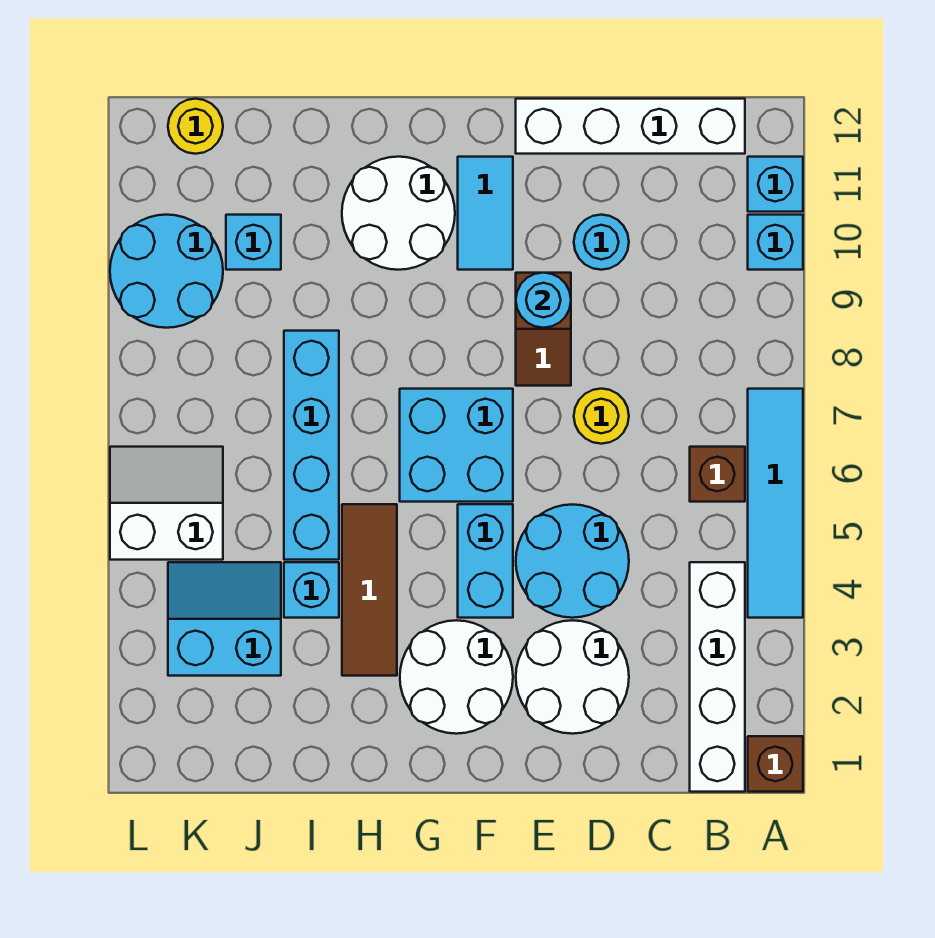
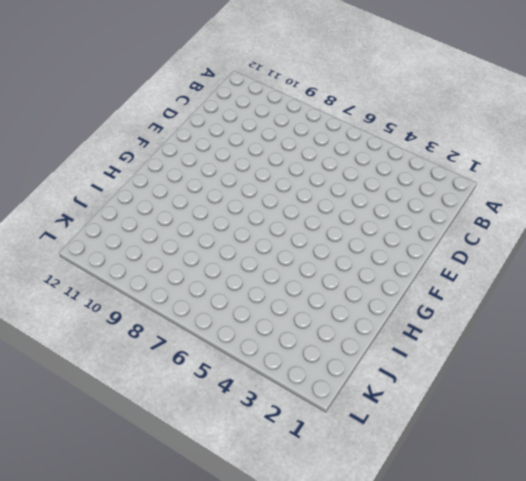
none -> brown brick A1 level 1
none -> cyan tile A4:A7 level 1
none -> cyan brick A10 level 1

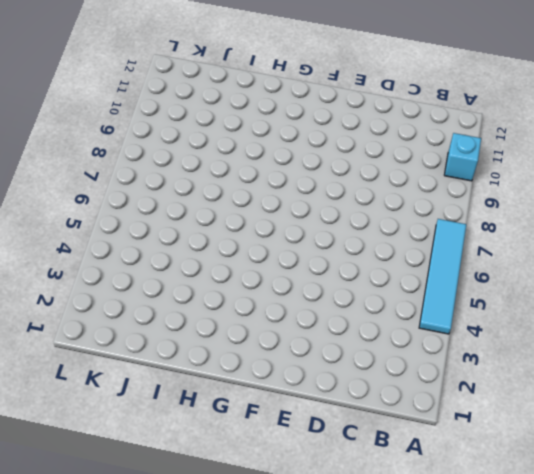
none -> brown brick A1 level 1
none -> cyan brick A11 level 1
none -> white brick B1:B4 level 1

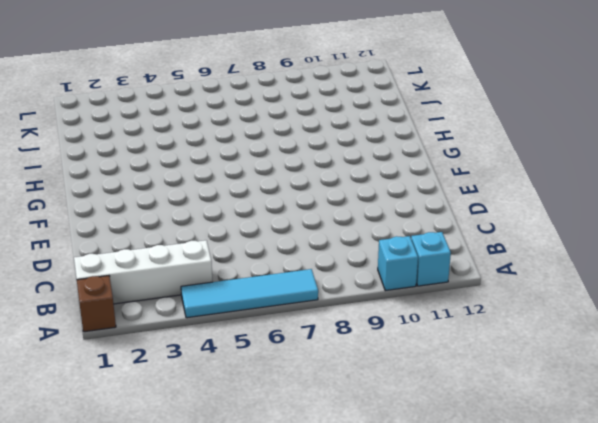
none -> brown brick B6 level 1
none -> white brick B12:E12 level 1
none -> white round brick D2:E3 level 1

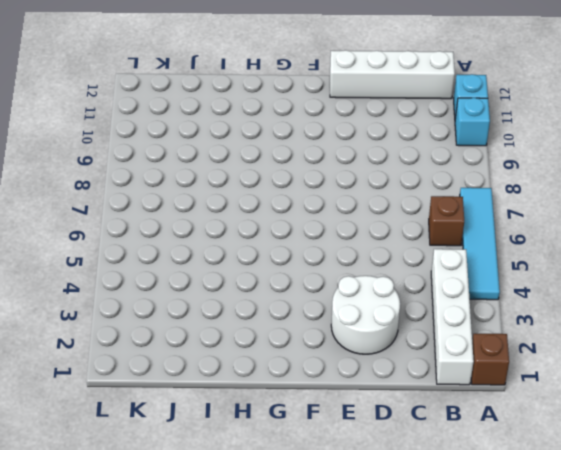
none -> cyan round brick D4:E5 level 1
none -> yellow round brick D7 level 1
none -> cyan round brick D10 level 1

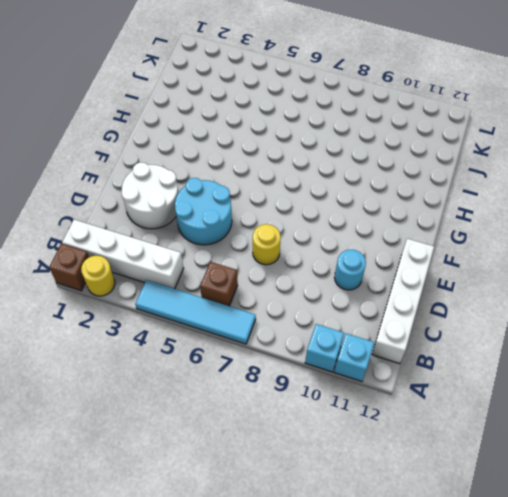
yellow round brick A2 level 1 -> yellow round brick K12 level 1
none -> brown slope E8:E9 level 1 top 9
none -> white round brick F2:G3 level 1
none -> cyan brick F4:F5 level 1

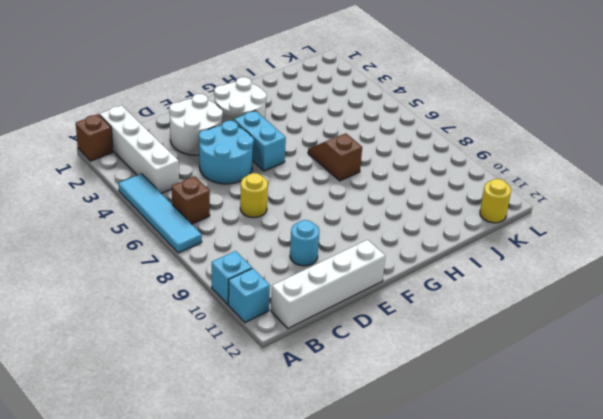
brown slope H6:H7 level 1 top 7 -> brown slope E8:E9 level 1 top 9
none -> cyan brick F6:G7 level 1
none -> cyan tile F10:F11 level 1
none -> white round brick G10:H11 level 1

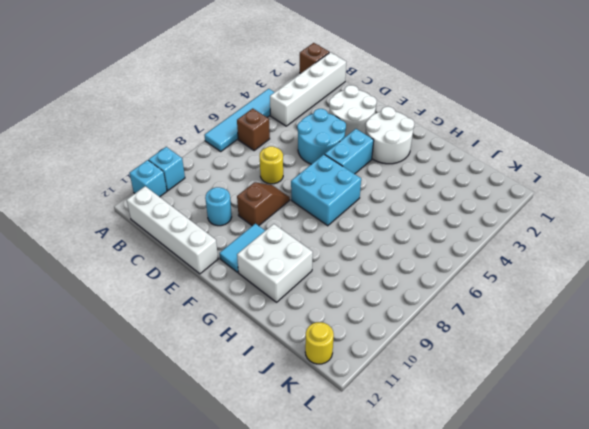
white brick G10:H11 level 1 -> white round brick G10:H11 level 1
none -> brown tile H3:H5 level 1
none -> cyan brick I4 level 1
none -> cyan brick I5:I8 level 1

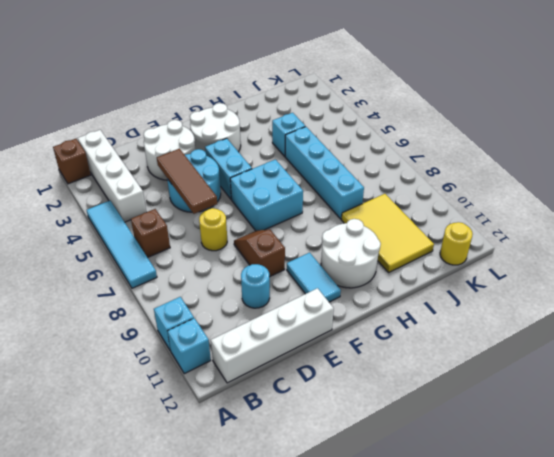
brown tile D4:D6 level 2 -> brown tile H3:H5 level 1
yellow tile I9:J11 level 1 -> cyan brick J10 level 1
none -> cyan slope J3:K4 level 1 top 3
none -> white slope K5:L6 level 1 top 5
none -> cyan round brick K9:L10 level 1

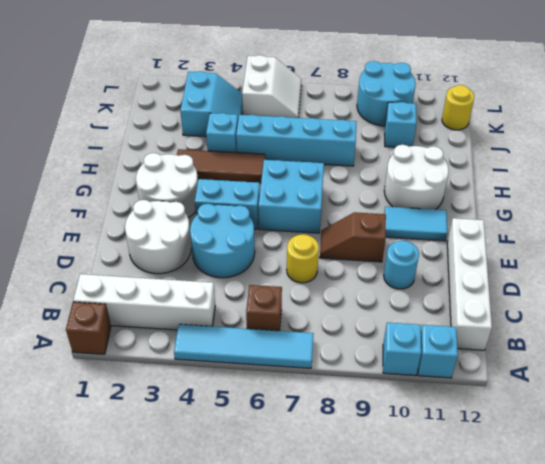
none -> cyan round brick E9 level 2

